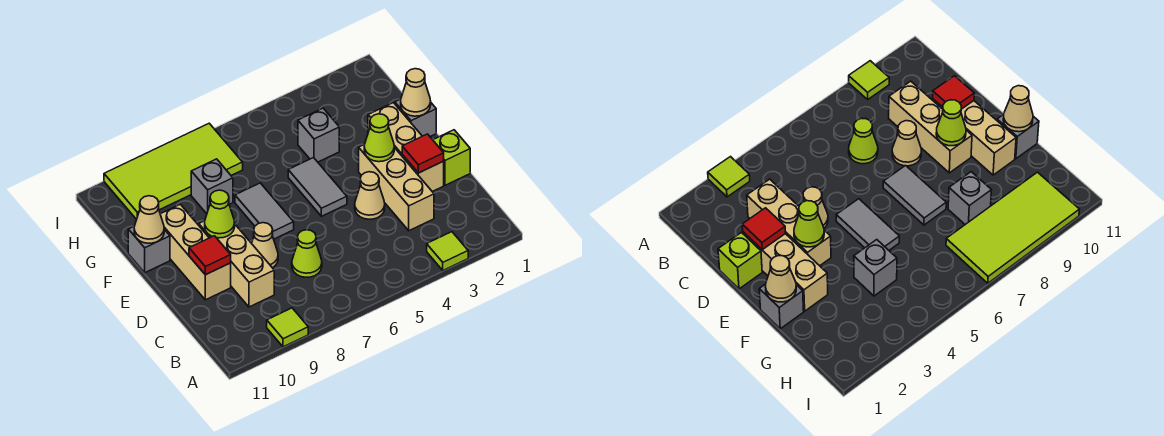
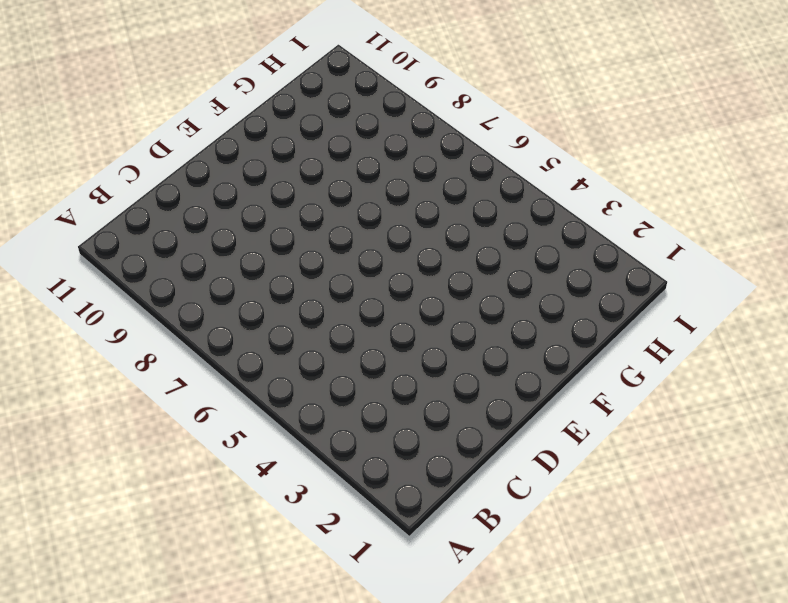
none -> lime tile A3 level 1
none -> lime tile A9 level 1
none -> tan brick C3:E3 level 1

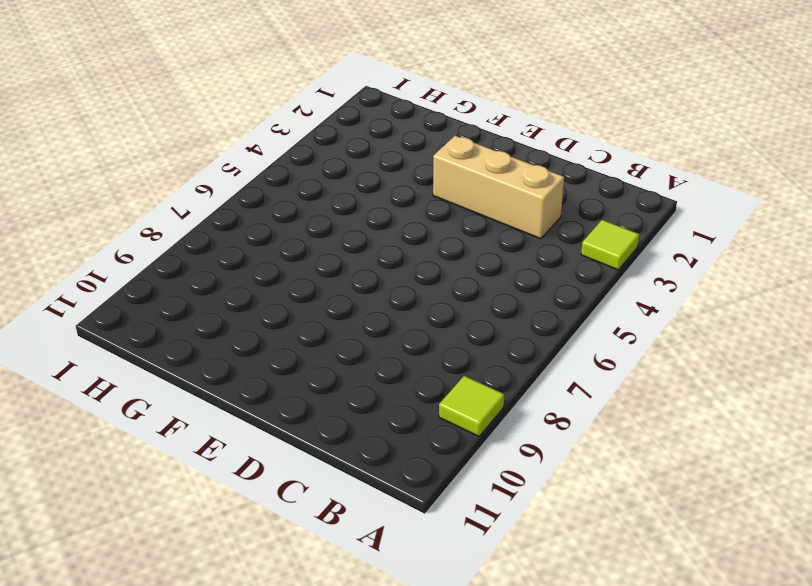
none -> lime cone C7 level 1
none -> tan brick C9:E9 level 1
none -> lime brick D1 level 1

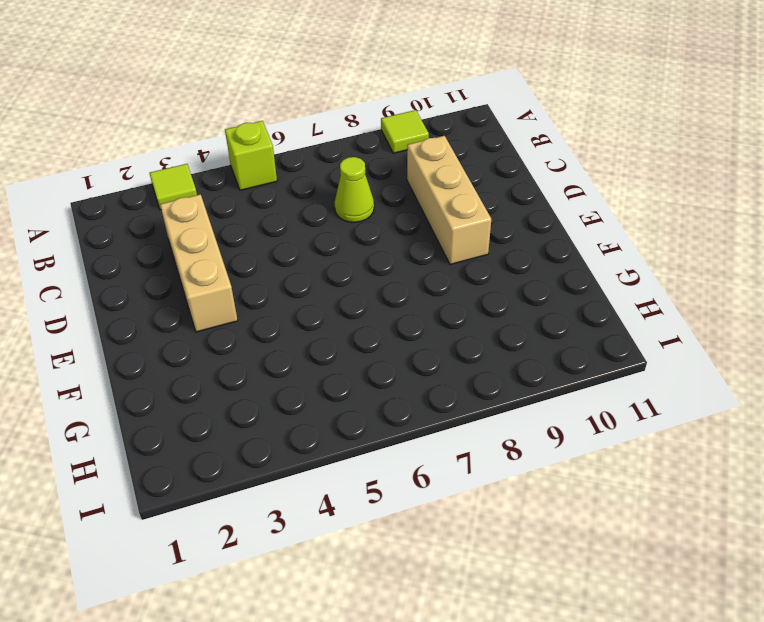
lime brick A5 level 1 -> lime brick D1 level 1
none -> tan brick D2:F2 level 1
none -> tan cone D4 level 1
none -> tan cone D8 level 1

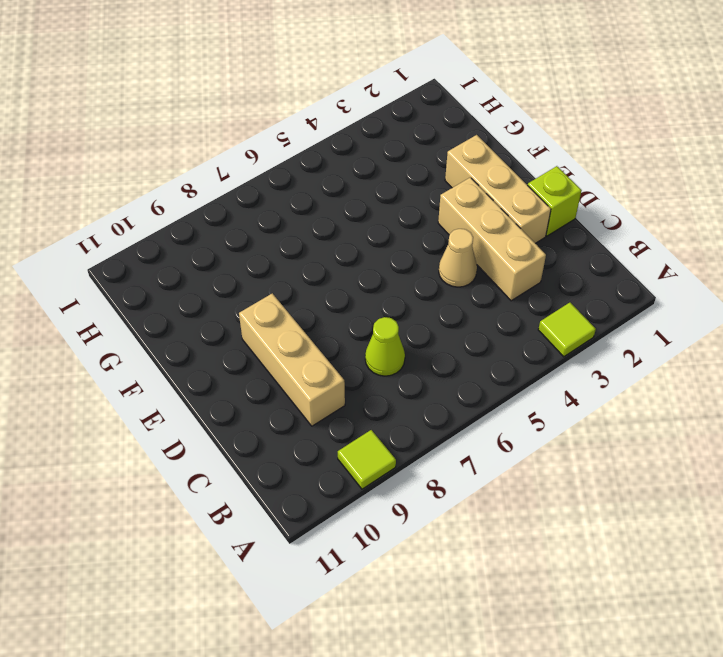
none -> tan cone D8 level 1
none -> tan brick D10:F10 level 1
none -> grey tile E5:F5 level 1

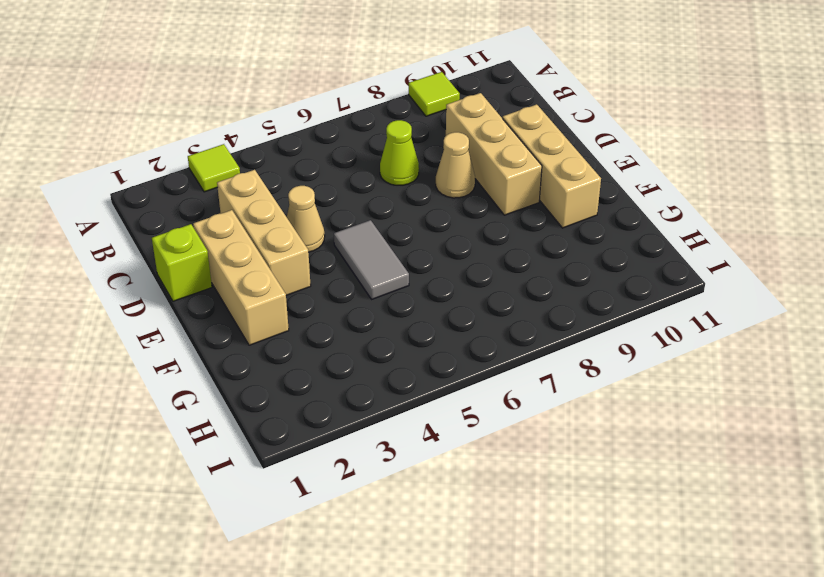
none -> grey tile E7:F7 level 1
none -> grey brick F1 level 1
none -> grey brick F11 level 1

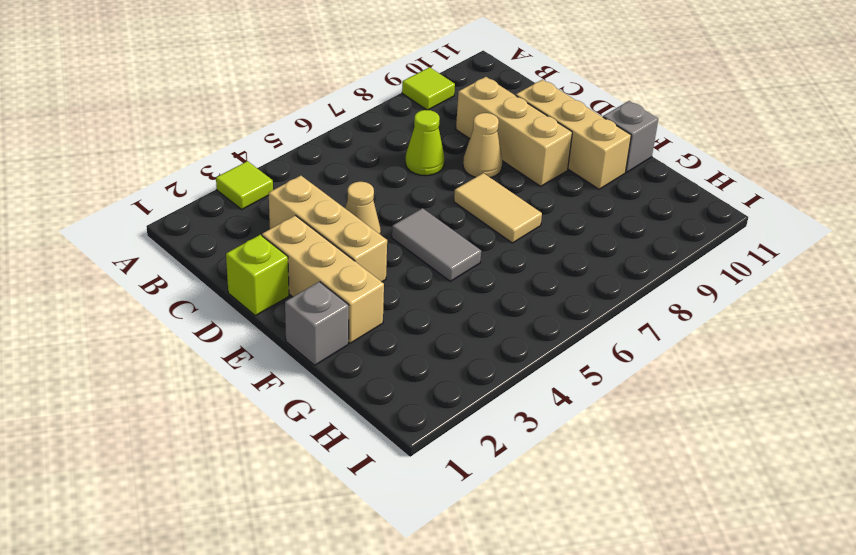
tan tile E7:F7 level 1 -> grey tile E7:F7 level 1
none -> grey brick G4 level 1
none -> grey brick G8 level 1
none -> lime tile H7:I10 level 1

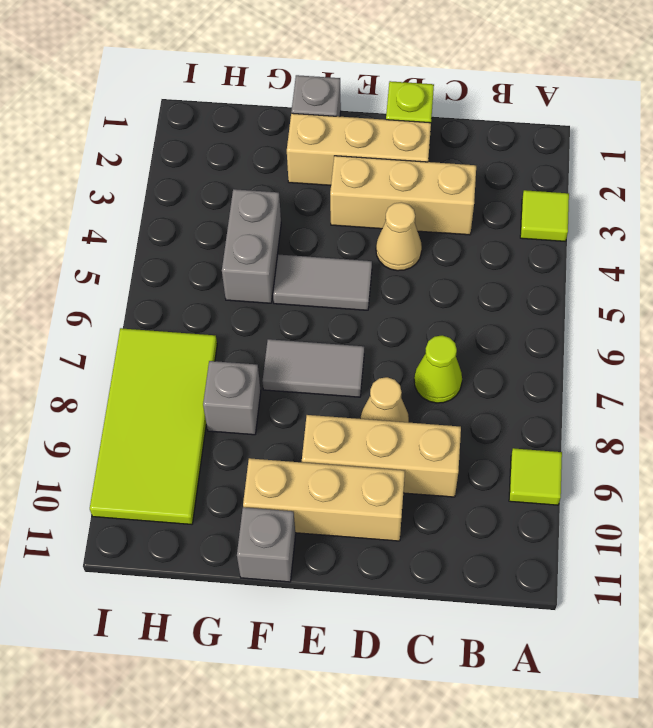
grey brick G4:G5 level 1 -> grey brick G4 level 1
none -> red tile D2 level 2
none -> red tile D10 level 2
none -> lime cone E3 level 2

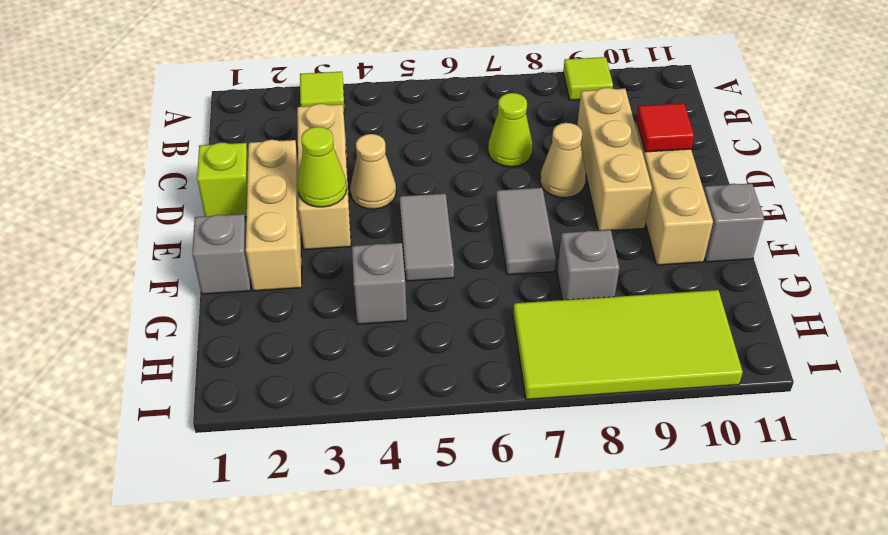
none -> red tile D2 level 2
none -> lime cone E9 level 2
none -> tan cone F1 level 2

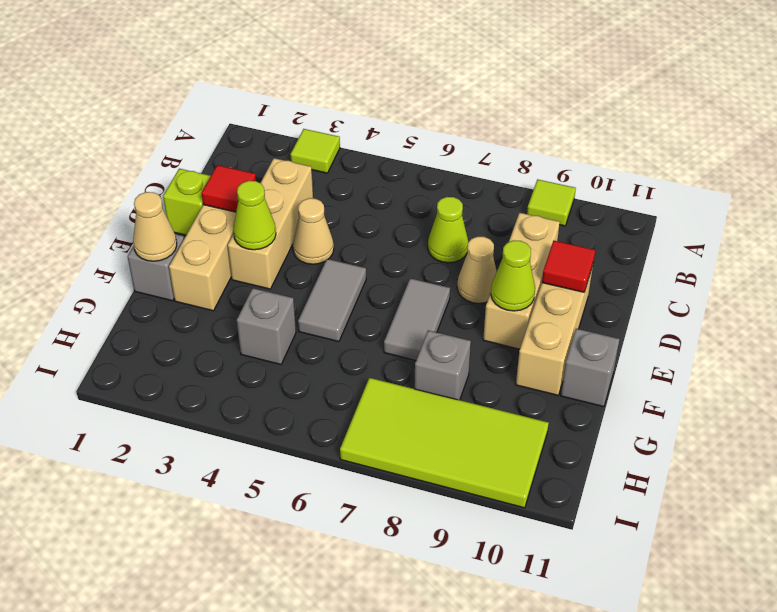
none -> tan cone F11 level 2

